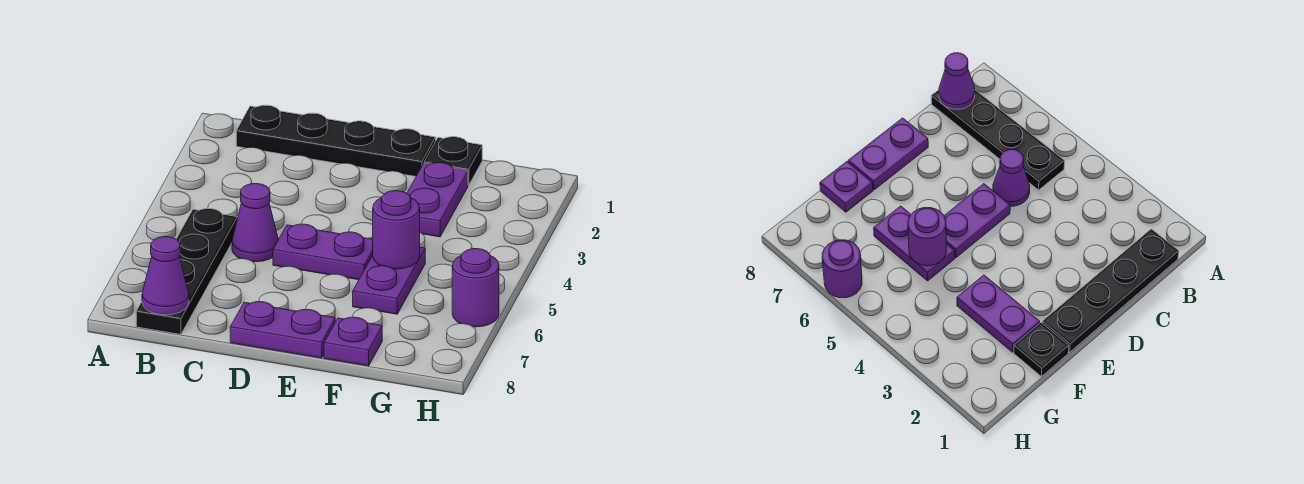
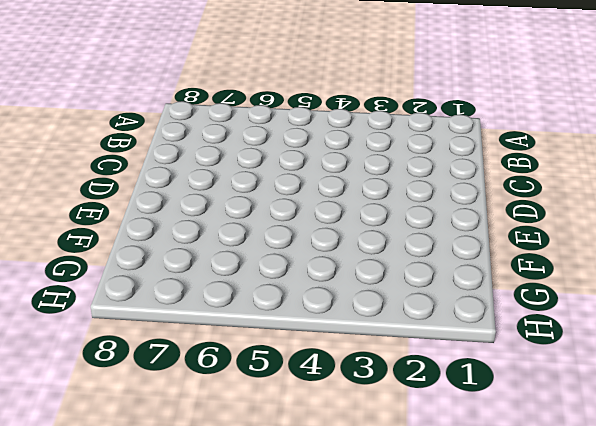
none -> black plate B1:E1 level 1
none -> black plate B5:B8 level 1
none -> purple cone C5 level 1

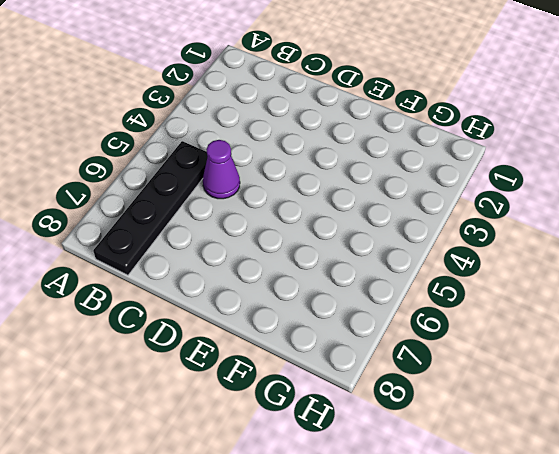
none -> black plate B1:E1 level 1
none -> purple plate D5:E5 level 1
none -> purple plate D8:E8 level 1

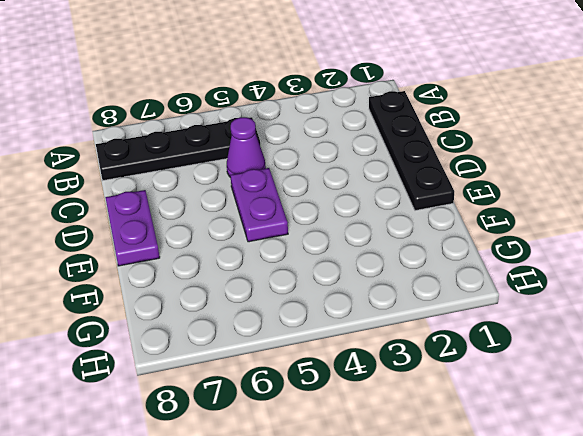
none -> black plate F1 level 1
none -> purple plate F2:F3 level 1
none -> purple plate F5:F6 level 1

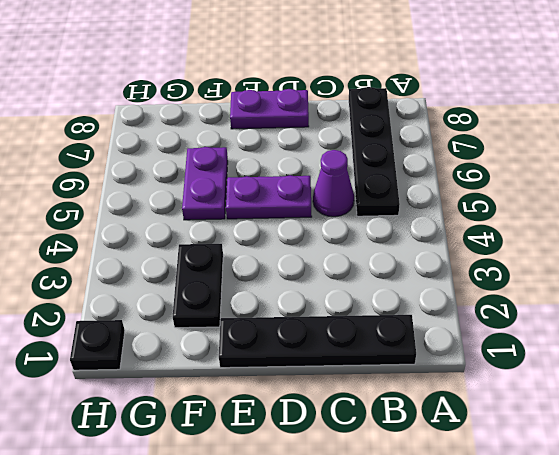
black plate F2:F3 level 1 -> purple plate F2:F3 level 1
black plate H1 level 1 -> black plate F1 level 1
none -> purple plate F8 level 1
none -> purple round brick H6 level 1
none -> purple cone B8 level 2

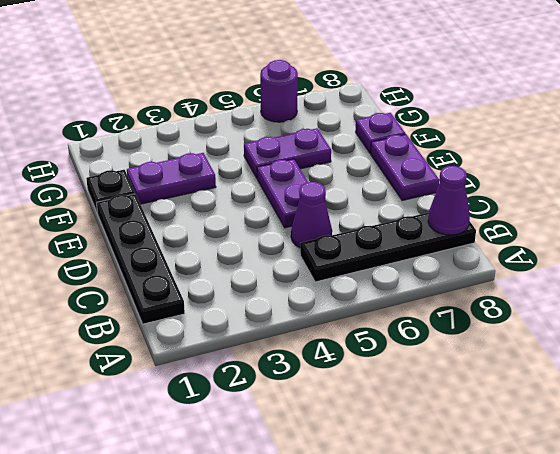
none -> purple round brick F5 level 2

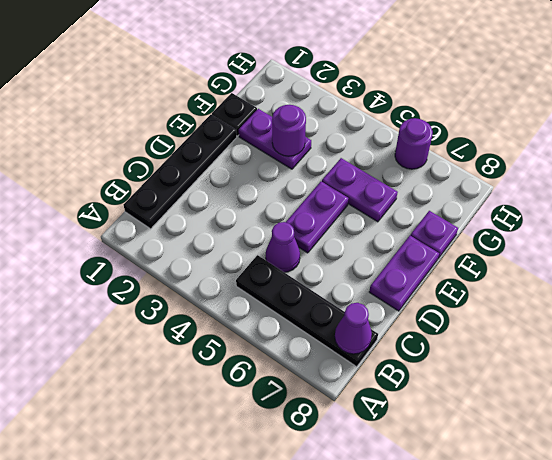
purple round brick F3 level 2 -> purple round brick F5 level 2

